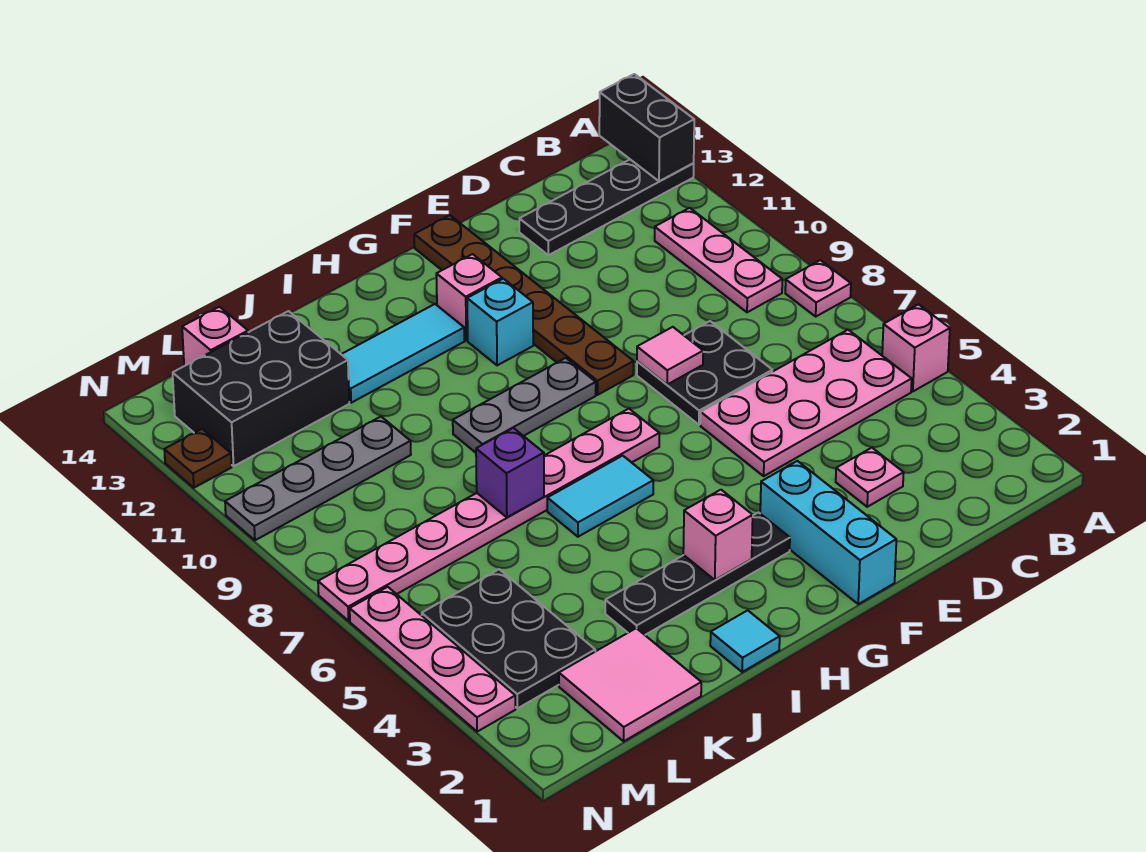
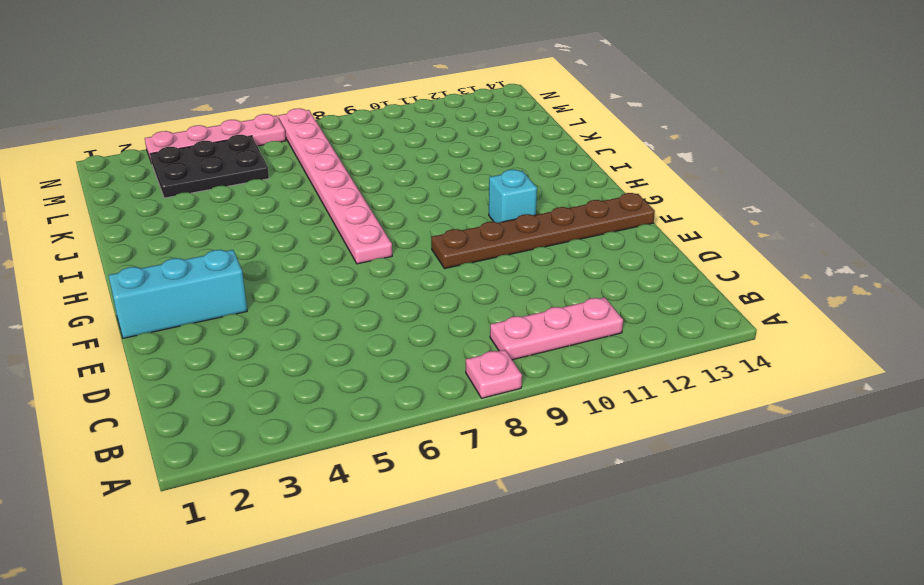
none -> pink brick A5 level 1
none -> black plate A13:D13 level 1
none -> pink plate B5:E6 level 1

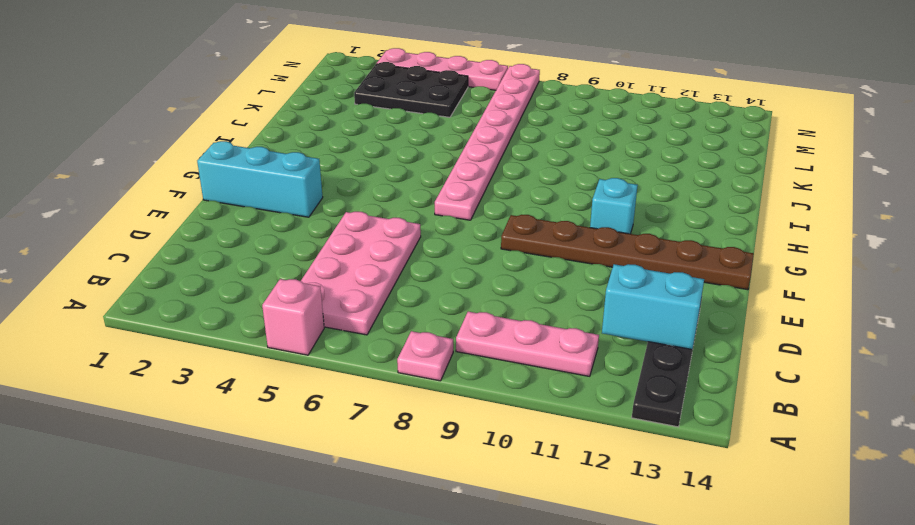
cyan brick C12:C13 level 2 -> none
none -> pink plate D3 level 1
none -> black plate D7:E8 level 1
none -> black plate G3:J3 level 1

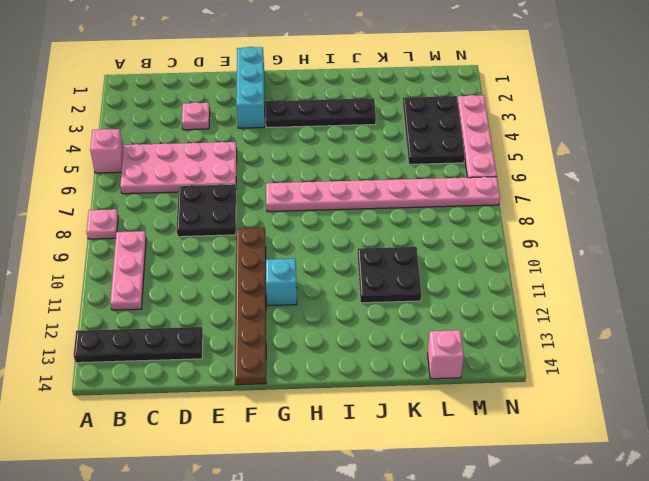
black plate J10:K11 level 1 -> grey plate K10:N10 level 1
none -> grey plate G9:I9 level 1
none -> pink brick G12 level 1
none -> cyan tile H6:I6 level 1

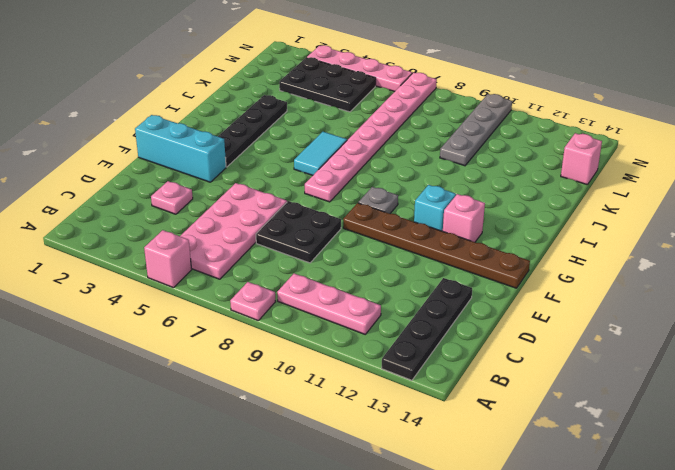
grey plate G9 level 1 -> grey plate G9:I9 level 1
none -> cyan tile H12:J12 level 1
none -> cyan tile I1 level 1
none -> pink tile K1:L2 level 1

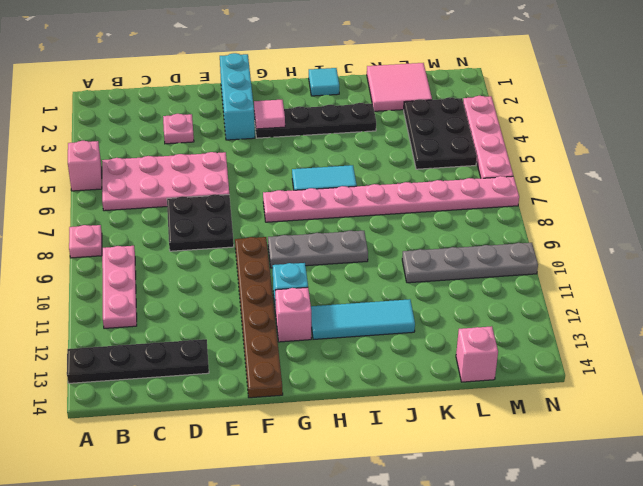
pink tile G3 level 2 -> pink tile E8 level 2
none -> black brick K12:M13 level 1
none -> brown plate N12 level 1
none -> black brick A13:A14 level 2

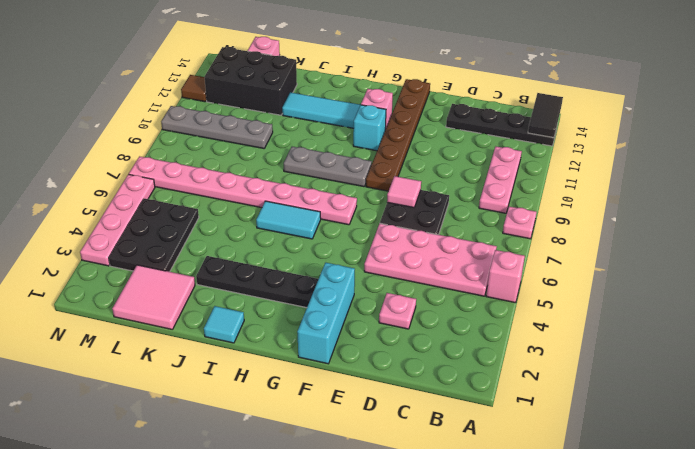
black tile A13:A14 level 2 -> black brick A13:A14 level 2
brown tile N12 level 1 -> brown plate N12 level 1
none -> pink brick H3 level 2
none -> purple brick J7 level 2

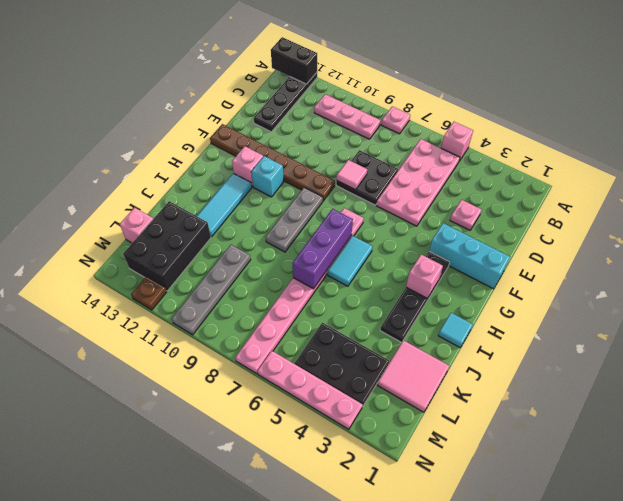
purple brick H7:J7 level 2 -> purple brick J7 level 2

